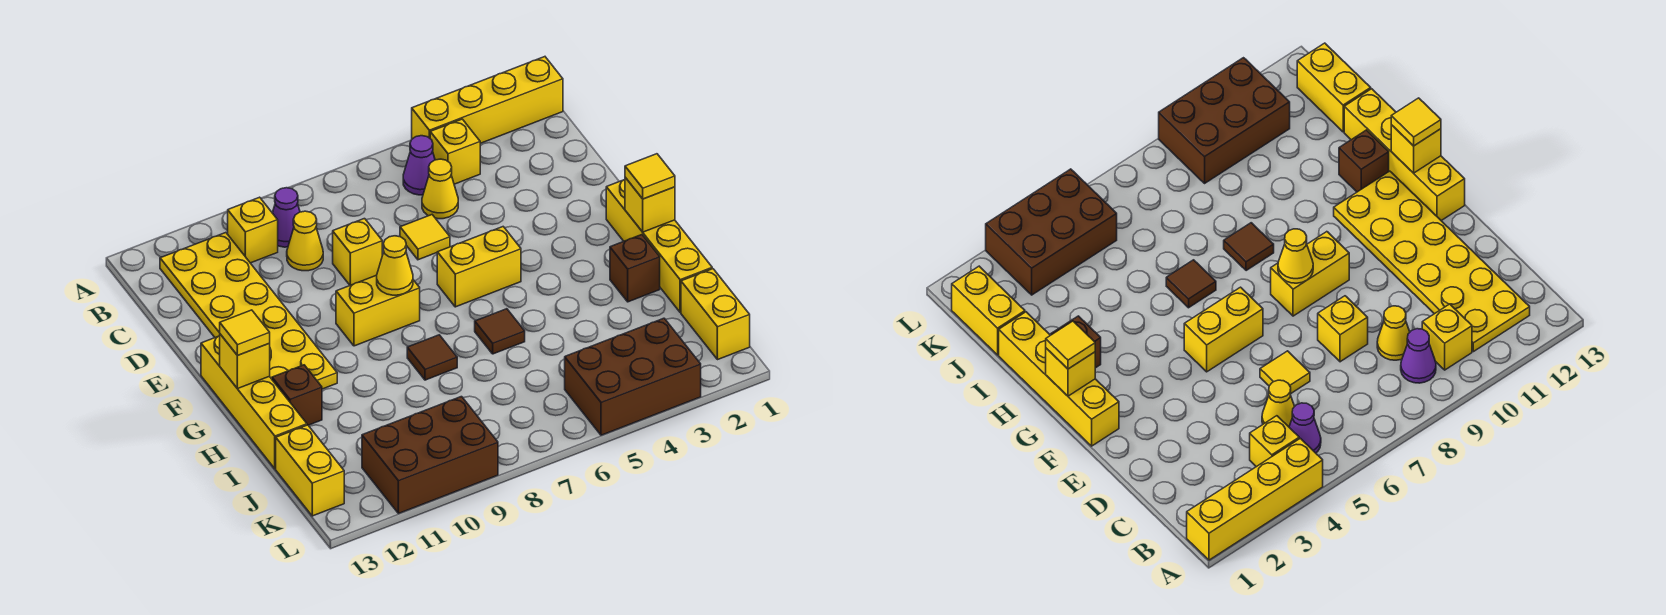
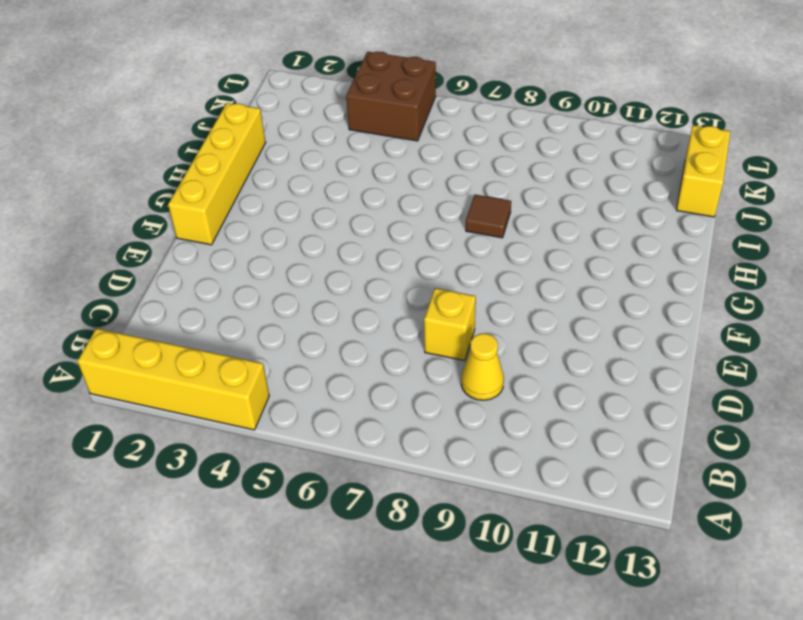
brown brick K4:L5 level 1 -> brown brick K3:L5 level 1
none -> yellow brick B4 level 1
none -> purple cone B5 level 1
none -> purple cone B9 level 1

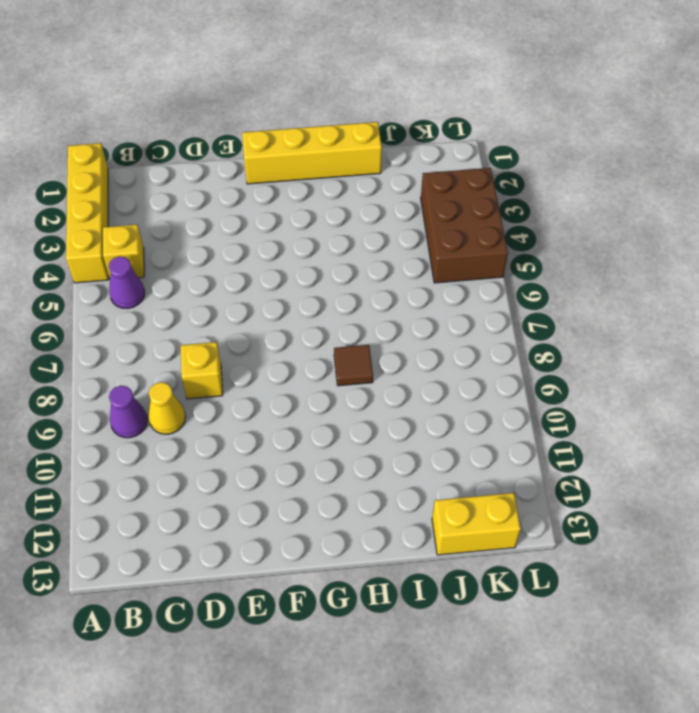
none -> yellow brick B10 level 1
none -> yellow plate B11:G12 level 1
none -> yellow cone C5 level 1

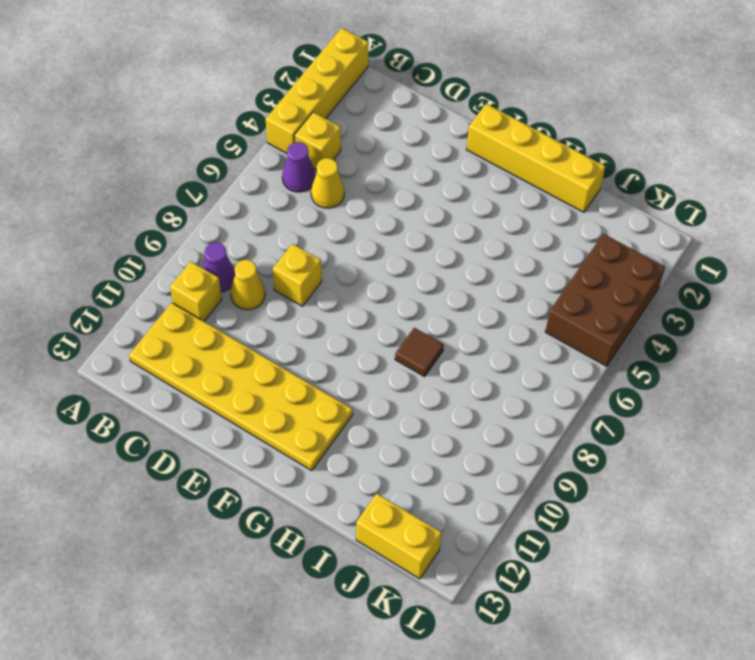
none -> yellow tile D6 level 1
none -> yellow brick F5:F6 level 1
none -> yellow brick F8:F9 level 1

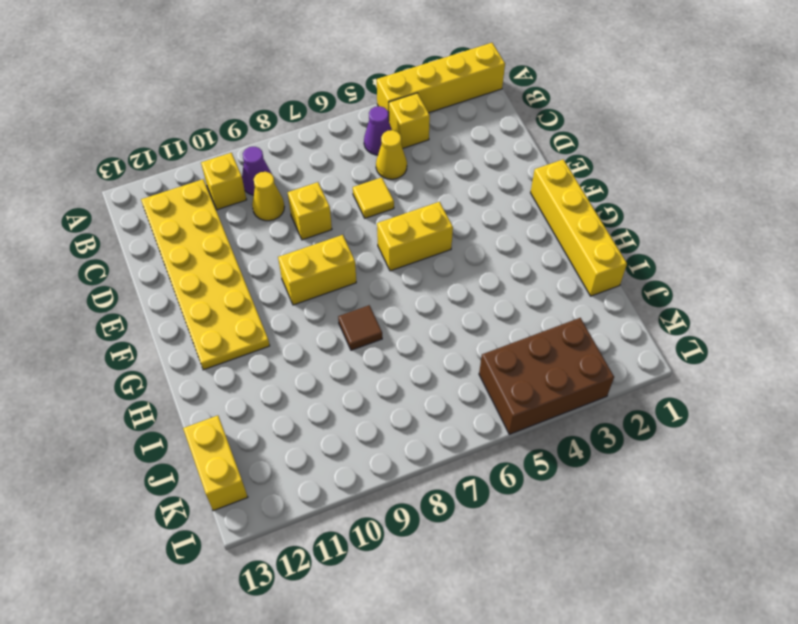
none -> yellow brick F13:I13 level 1
none -> brown brick H2 level 1
none -> brown tile H6 level 1

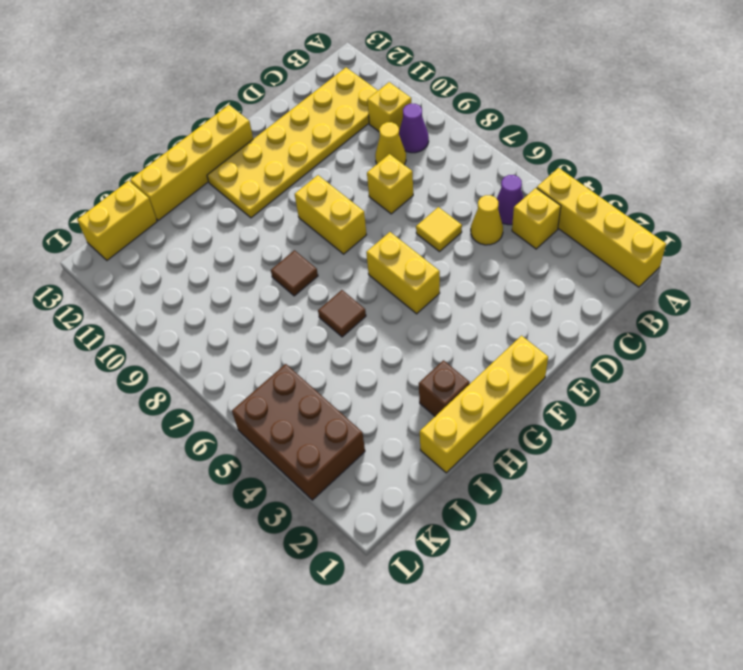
none -> brown brick H12 level 1
none -> yellow brick J1:K1 level 1
none -> brown brick K9:L11 level 1

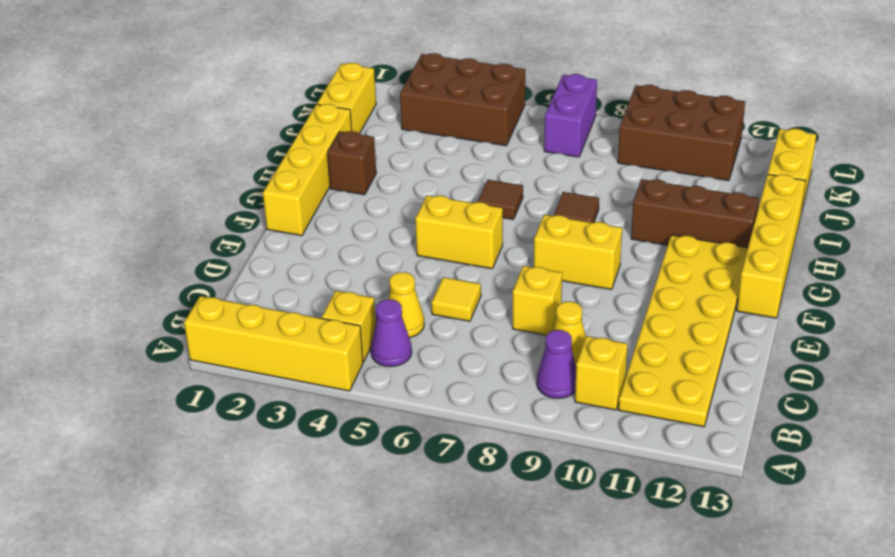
brown brick H10:H12 level 1 -> brown brick H12 level 1
purple brick K7:L7 level 1 -> none
none -> yellow cone F8 level 2
none -> yellow brick G1 level 2
none -> yellow brick G13 level 2

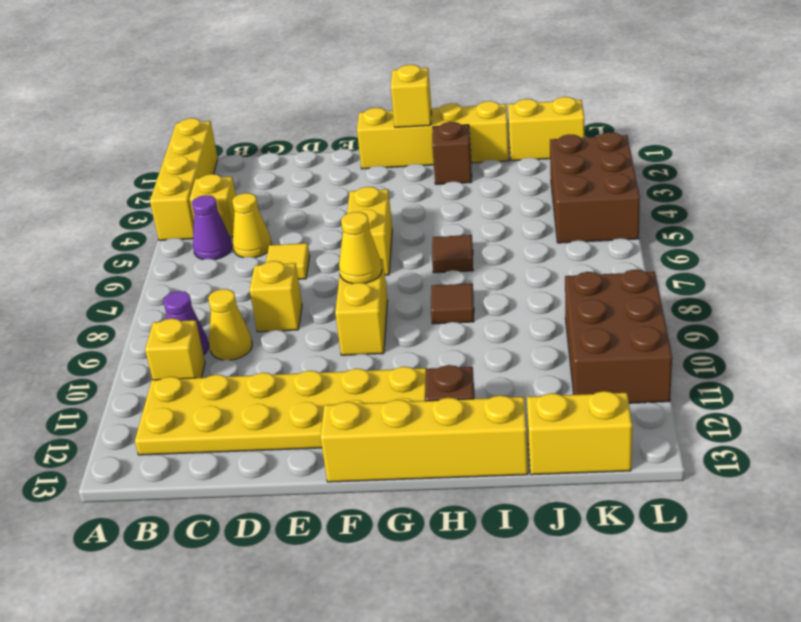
none -> yellow brick G13 level 2
none -> yellow tile G1 level 3
none -> yellow tile G13 level 3

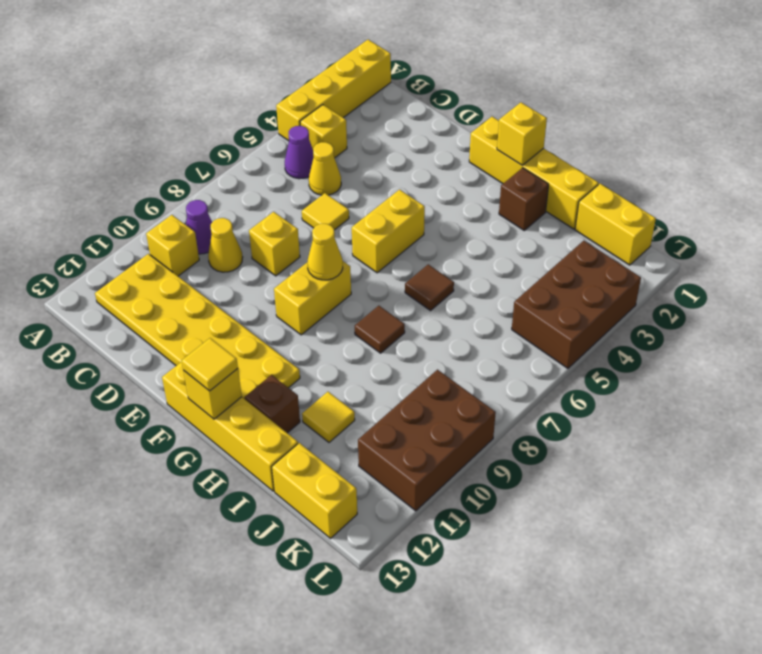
yellow tile I11 level 1 -> yellow tile G1 level 3

